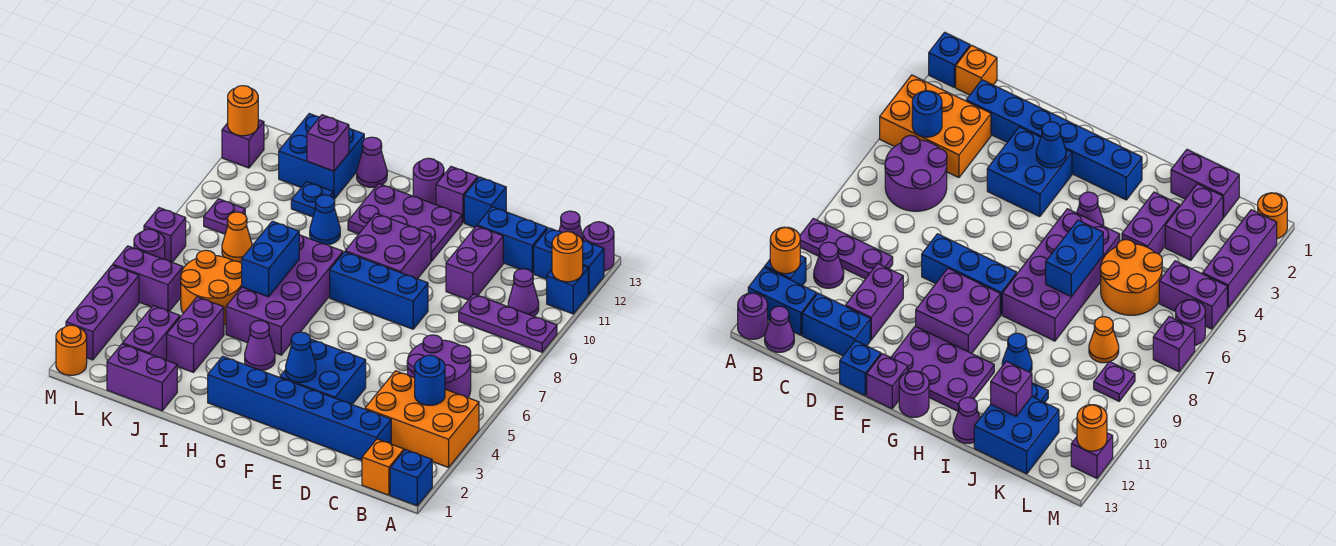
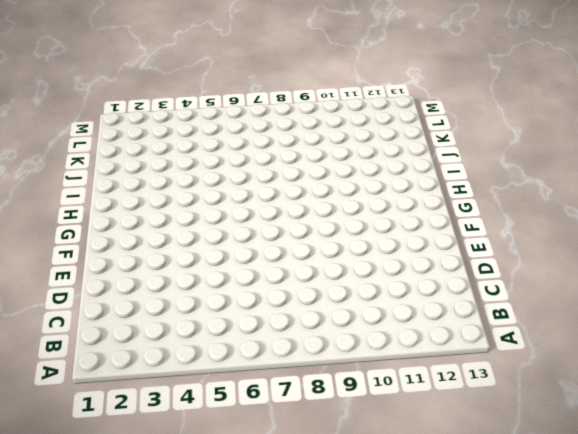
none -> blue brick A1 level 1
none -> orange brick A3:C4 level 1
none -> purple plate A9:C9 level 1
none -> blue brick A11 level 1

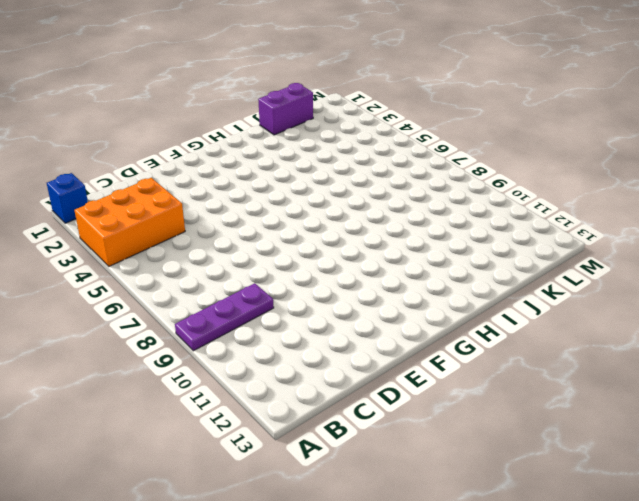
none -> blue brick A11 level 1
none -> blue brick A12:B12 level 1
none -> purple round brick A13 level 1
none -> orange brick B1 level 1

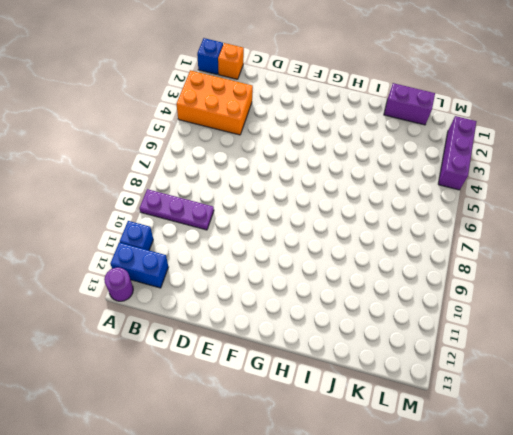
none -> purple round brick B5:C6 level 1
none -> purple cone B10 level 1
none -> purple cone B13 level 1
none -> blue brick C2:H2 level 1

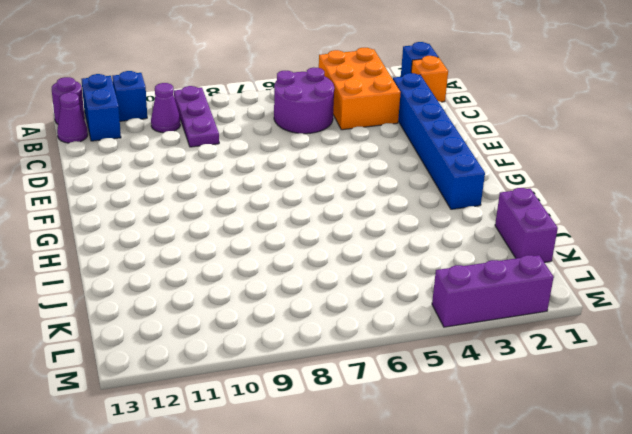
none -> blue brick C12:D12 level 1
none -> purple brick D10:D11 level 1
none -> blue brick E3:F4 level 1
none -> blue brick E8:G8 level 1

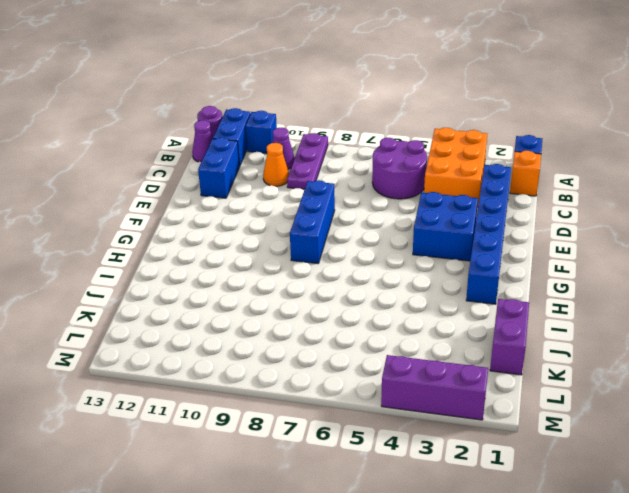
orange cone C10 level 1 -> orange cone K8 level 1
none -> purple brick D10:D11 level 1
none -> blue brick E13 level 1
none -> purple brick F9:G10 level 1
none -> purple plate F11:H12 level 1

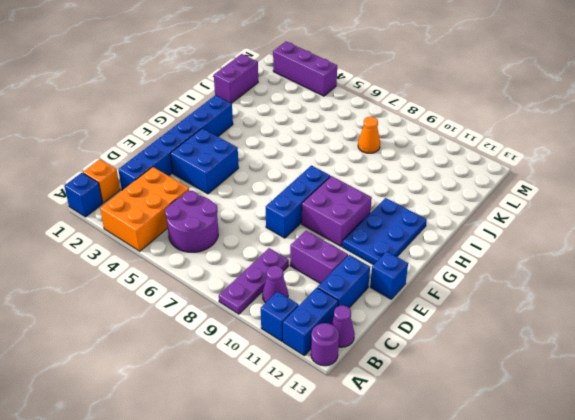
blue plate F11:H12 level 1 -> purple plate F11:H12 level 1
none -> purple brick F13 level 1
none -> purple round brick G13 level 1
none -> purple cone H4 level 1
none -> purple brick H5:I8 level 1

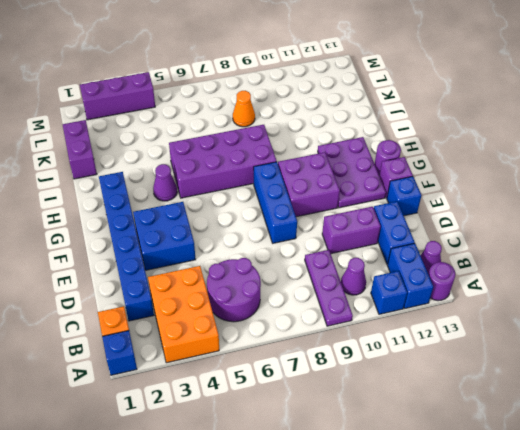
none -> blue cone I10 level 1
none -> purple cone I13 level 1
none -> purple brick J3:J4 level 1
none -> orange round brick J5:K6 level 1

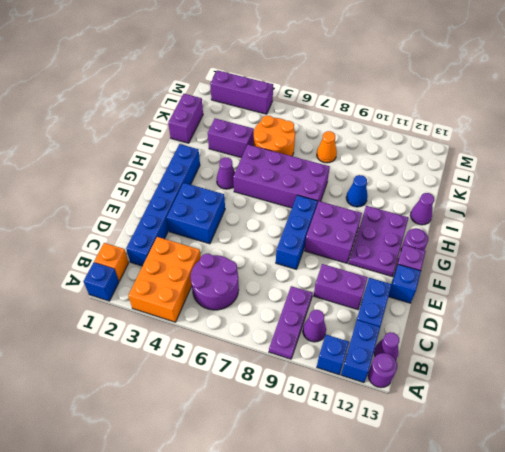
none -> blue plate J11 level 1
none -> blue brick J12:K13 level 1
none -> purple brick K2:K3 level 1
none -> purple brick L5:M5 level 1

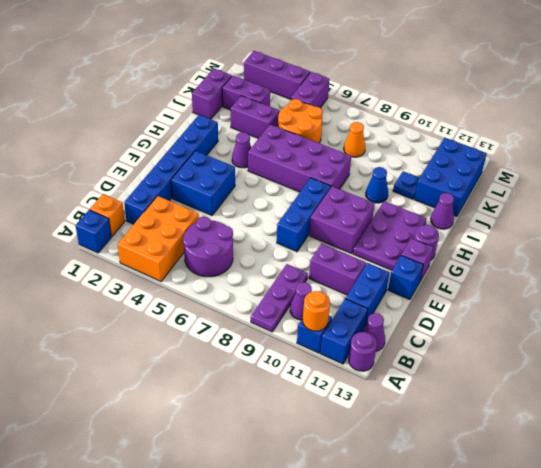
blue brick J12:L13 level 1 -> blue brick J12:K13 level 1
none -> purple plate L9 level 1
none -> orange round brick M1 level 1
none -> purple round brick M6 level 1
none -> purple brick M7 level 1

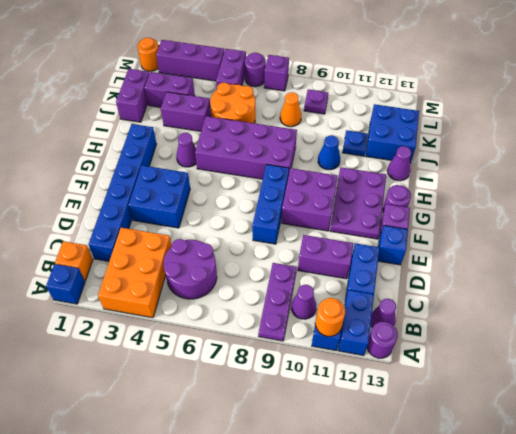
none -> purple brick M12 level 1
none -> blue round brick B4 level 2
none -> blue cone F3 level 2
none -> blue brick I6:I7 level 2

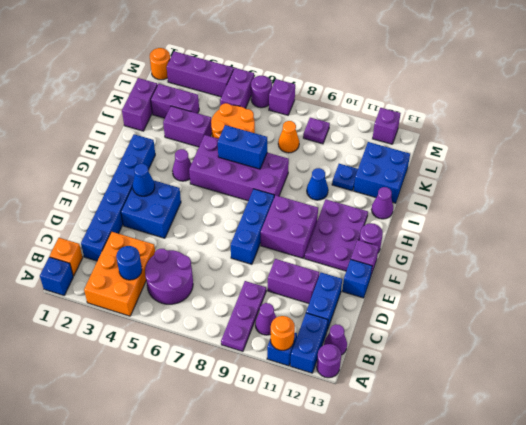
none -> purple brick J12 level 2
none -> orange round brick M12 level 2

